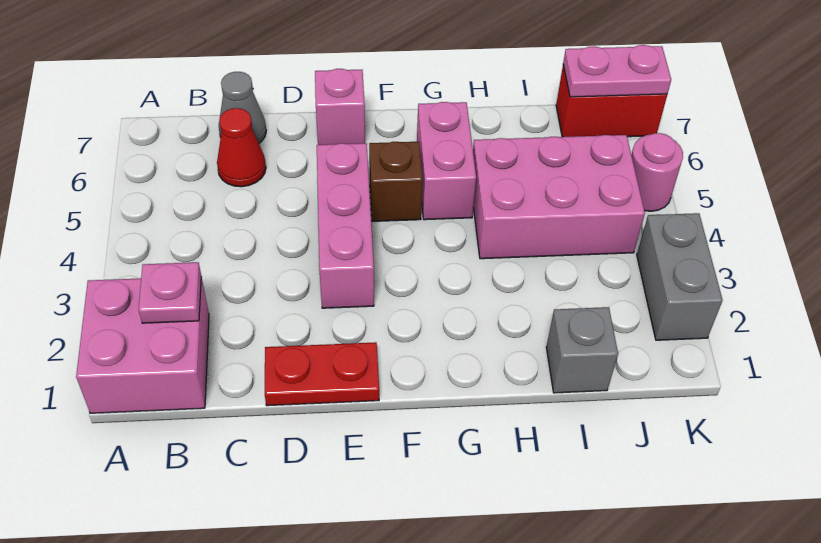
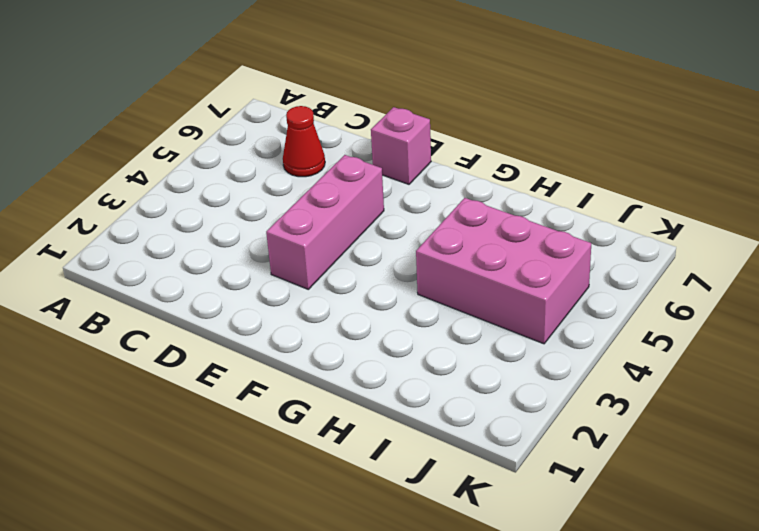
none -> pink brick A1:B2 level 1
none -> grey cone C7 level 1
none -> red plate D1:E1 level 1

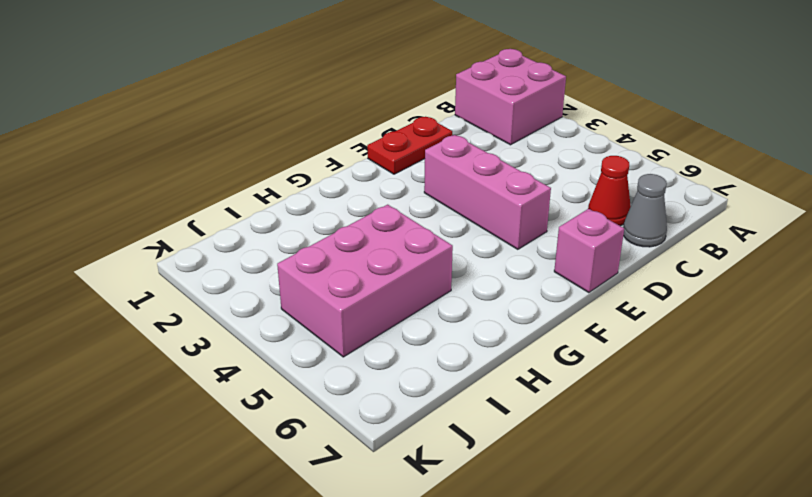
none -> brown brick F5 level 1
none -> pink brick G5:G6 level 1
none -> grey brick I1 level 1

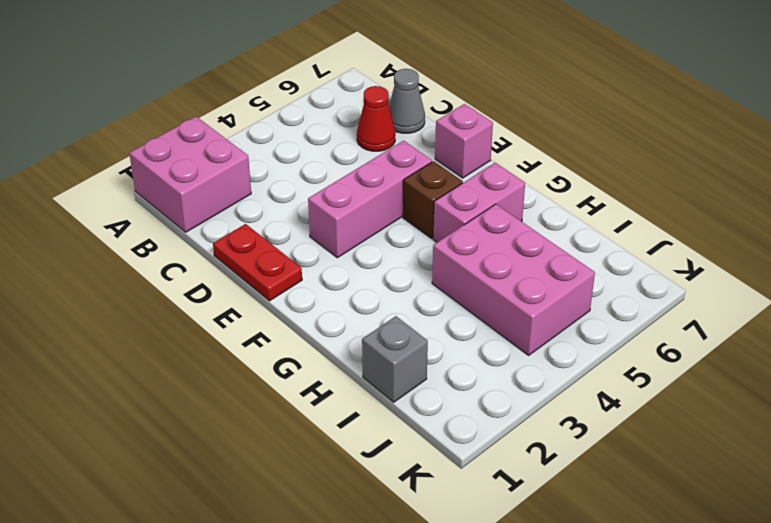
none -> red brick J7:K7 level 1
none -> grey brick K2:K3 level 1
none -> pink round brick K5 level 1

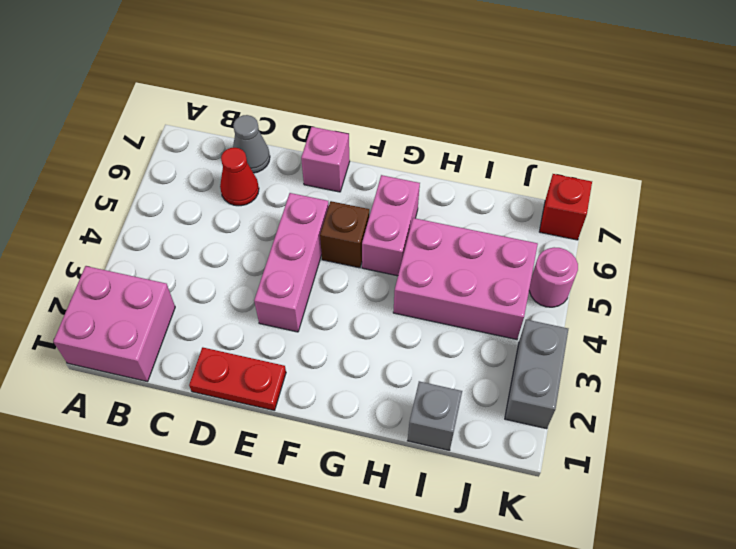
red brick K7 level 1 -> red brick J7:K7 level 1
none -> pink plate B2 level 2
none -> pink plate J7:K7 level 2

